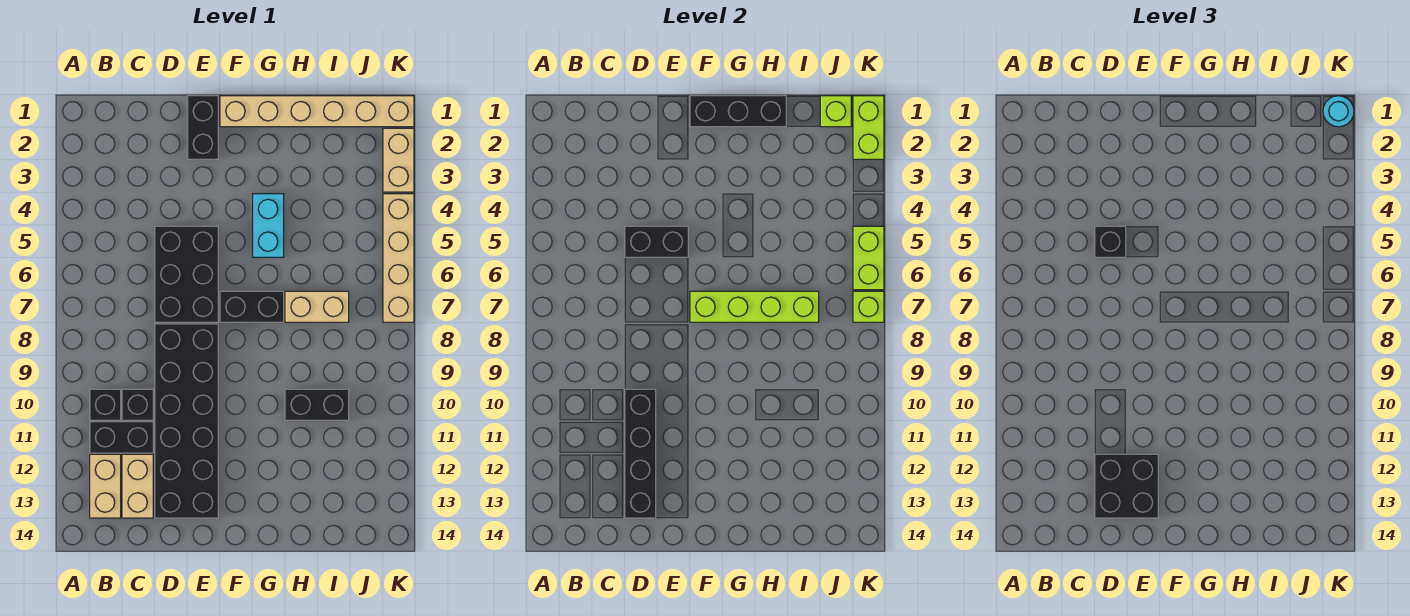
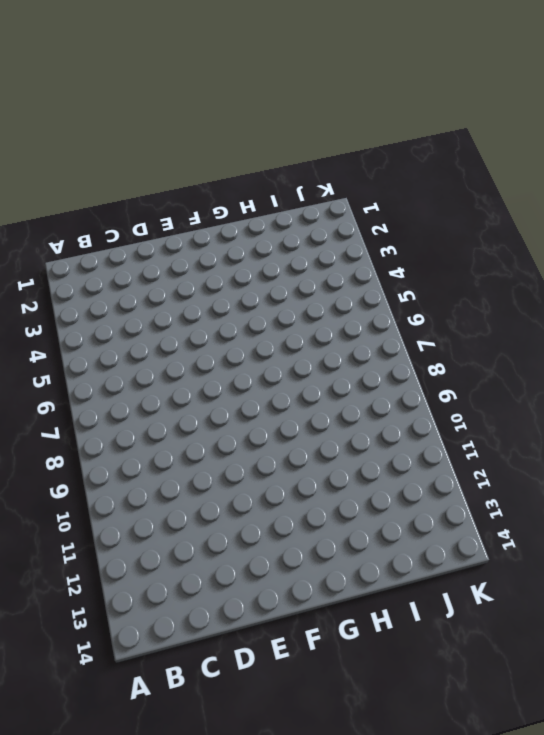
none -> black brick B10 level 1
none -> black brick B11:C11 level 1
none -> tan brick B12:B13 level 1

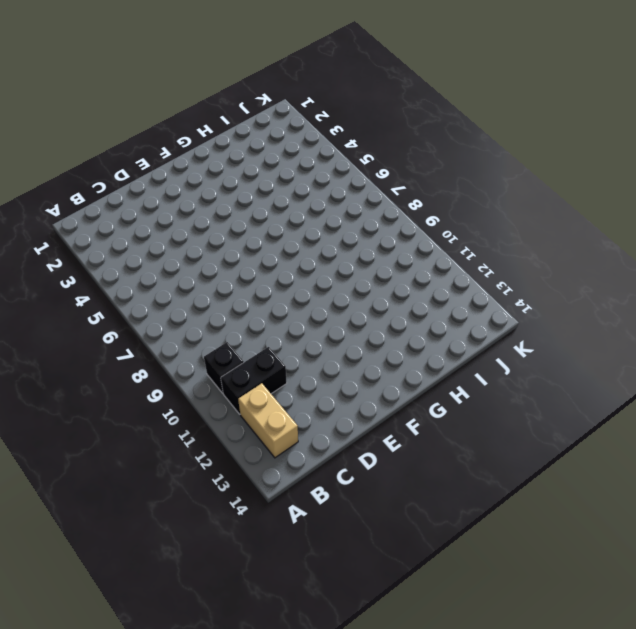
none -> black brick C10 level 1
none -> tan brick C12:C13 level 1
none -> black brick D5:E7 level 1

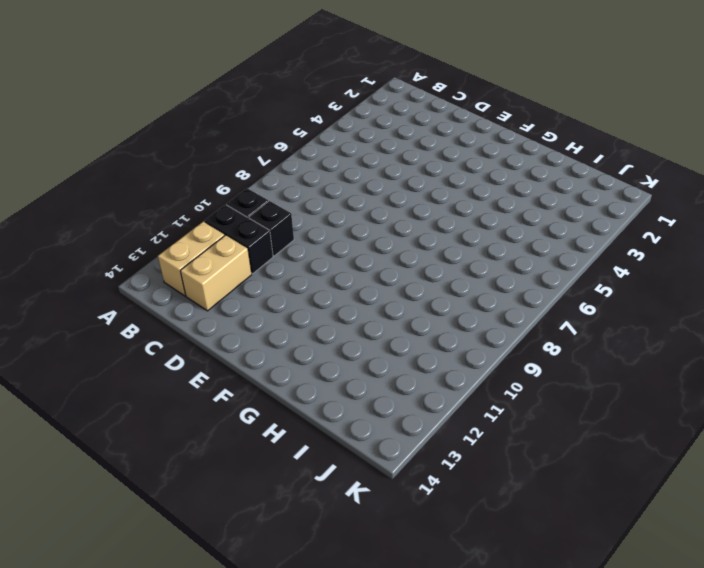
none -> black brick D5:E7 level 1
none -> black brick D8:E13 level 1
none -> black brick E1:E2 level 1

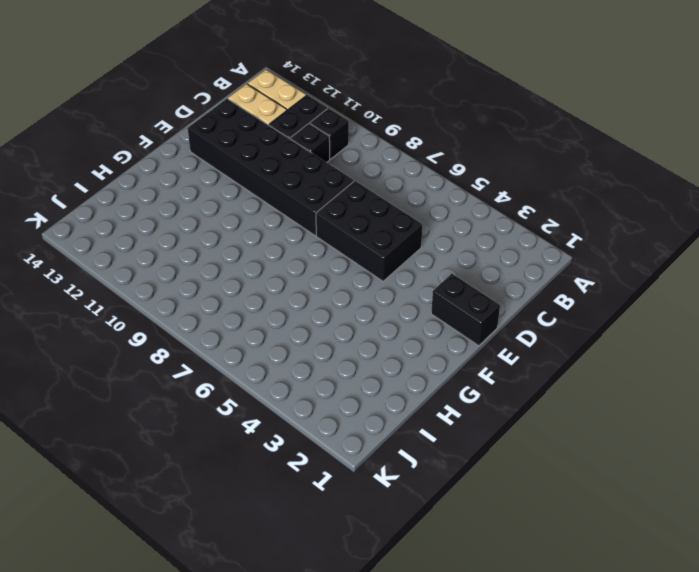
none -> tan brick F1:K1 level 1
none -> black brick F7:G7 level 1
none -> cyan brick G4:G5 level 1

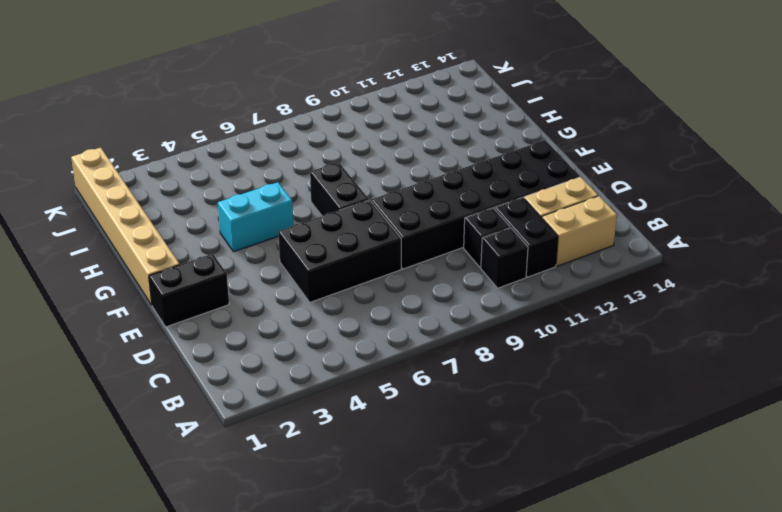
none -> tan brick H7:I7 level 1
none -> black brick H10:I10 level 1
none -> tan brick K2:K3 level 1

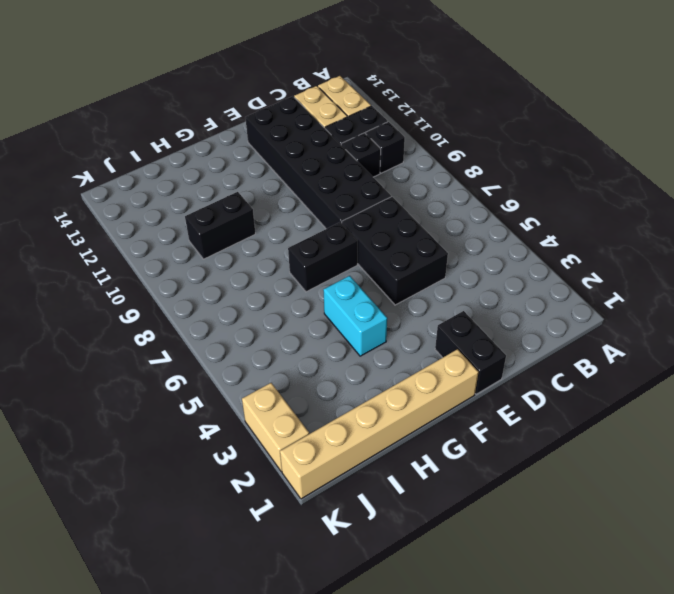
none -> tan brick H7:I7 level 1
none -> tan brick K4:K7 level 1
none -> black brick D5:E5 level 2

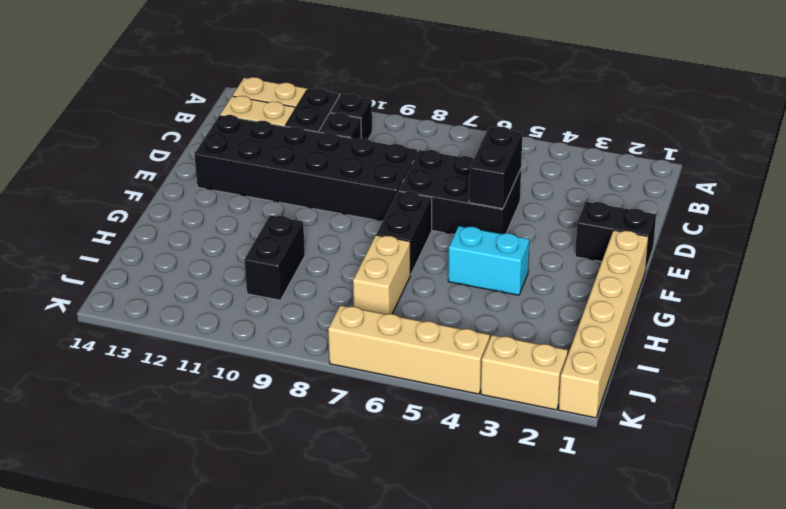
none -> black brick D10:D13 level 2
none -> black brick F1:H1 level 2
none -> lime brick F7:I7 level 2

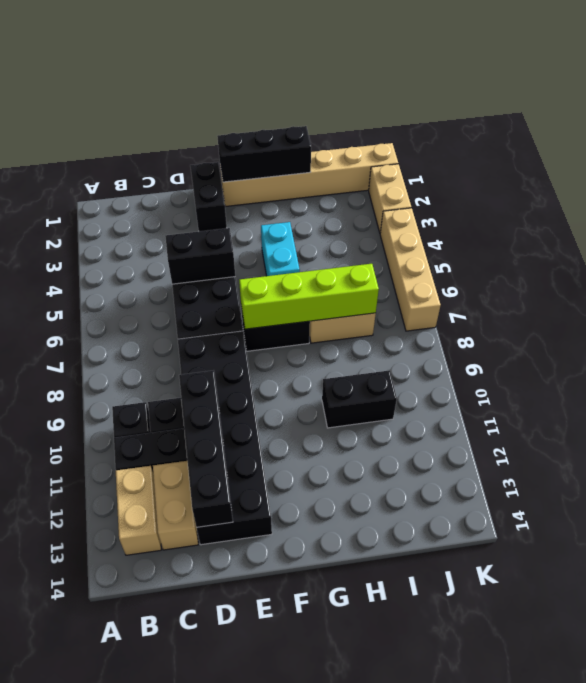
none -> lime brick J1 level 2
none -> lime brick K1:K2 level 2
none -> lime brick K5:K6 level 2

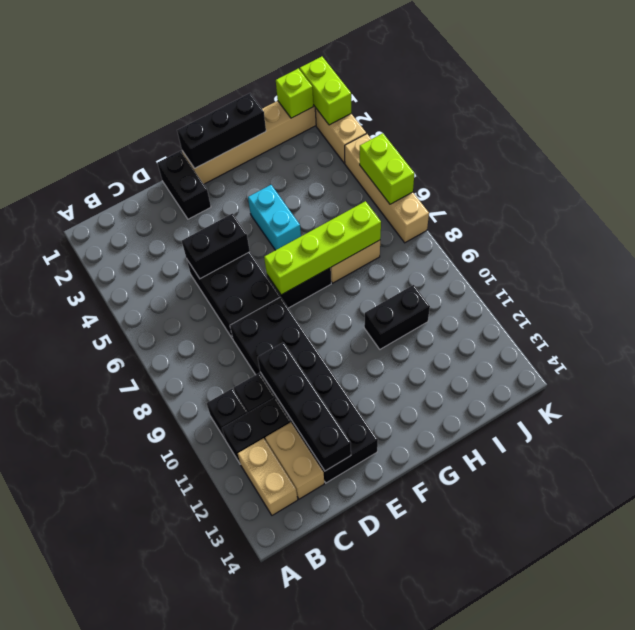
none -> lime brick K7 level 2
none -> black brick D5 level 3
none -> black brick D12:E13 level 3

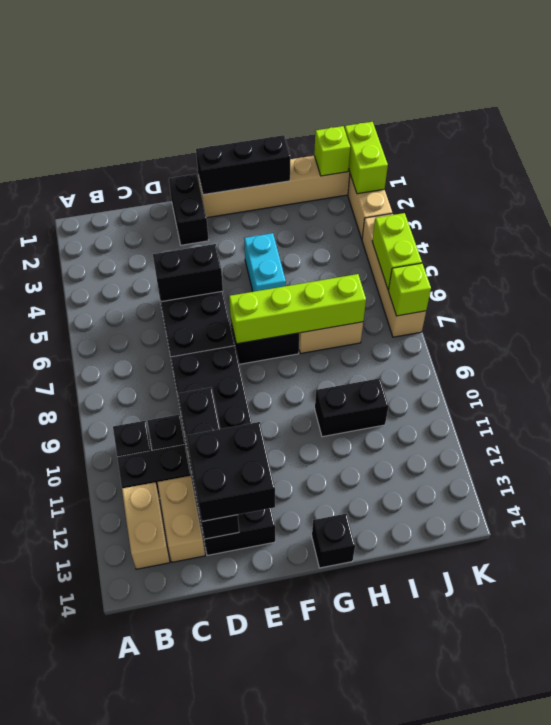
black brick G14 level 1 -> black brick D5 level 3
none -> cyan round brick K1 level 3

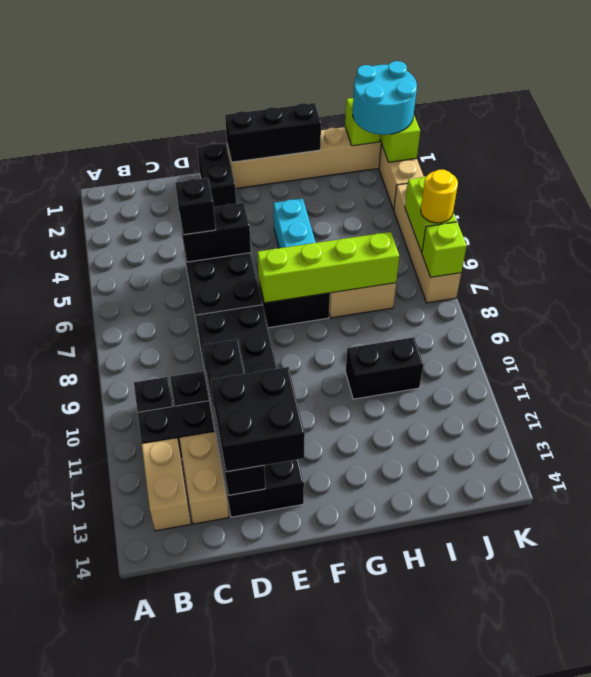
cyan round brick J1:K2 level 3 -> cyan round brick K1 level 3
yellow round brick K6 level 3 -> none

